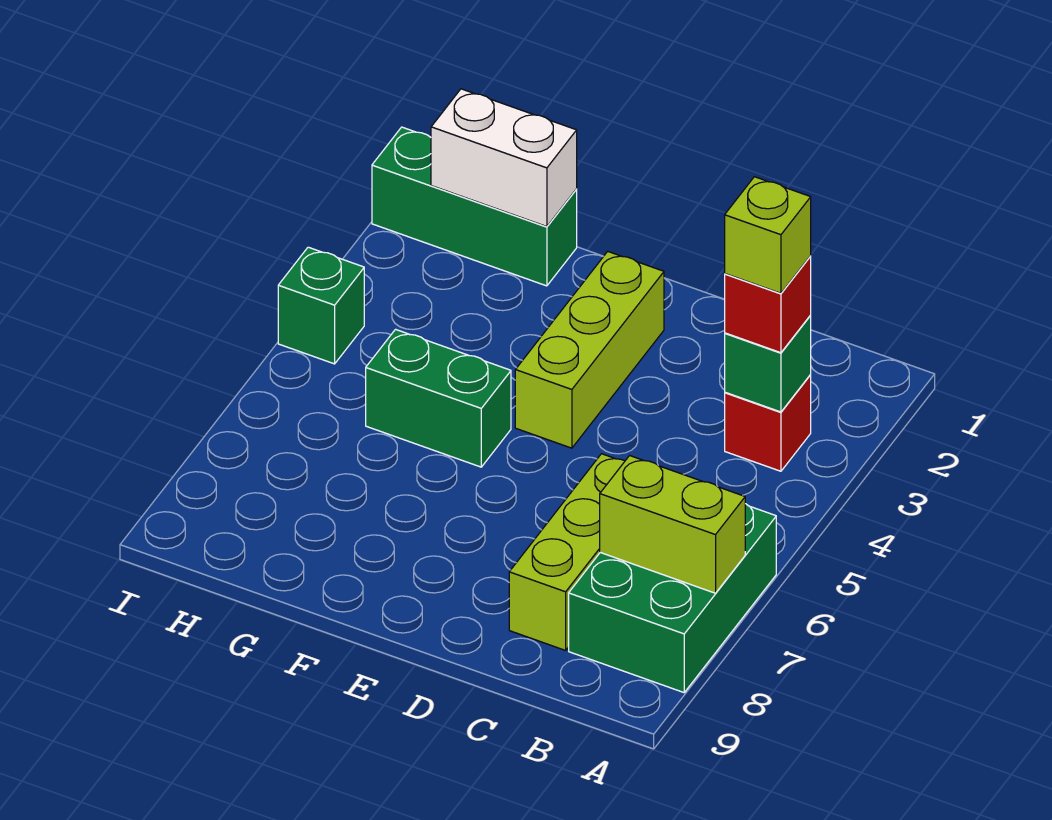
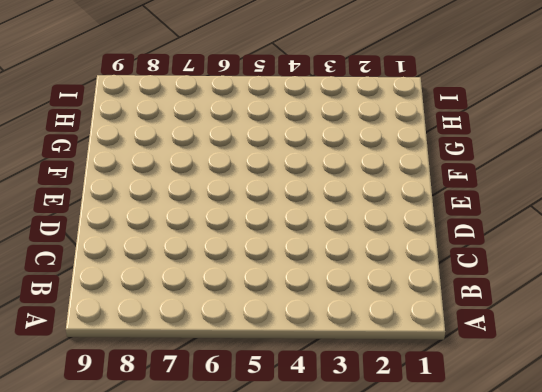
none -> green brick A6:B8 level 1
none -> red brick B3 level 1
none -> lime brick C6:C8 level 1

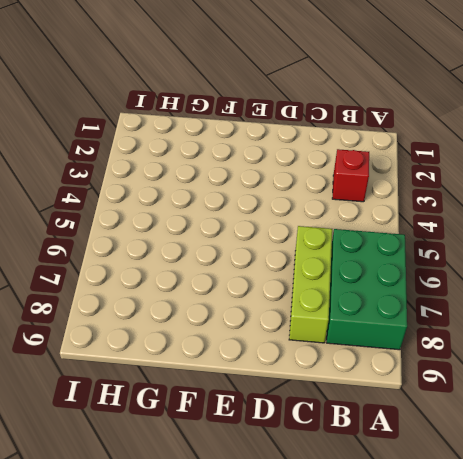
none -> lime brick E2:E4 level 1
none -> green brick F5:G5 level 1
none -> green brick G1:I1 level 1

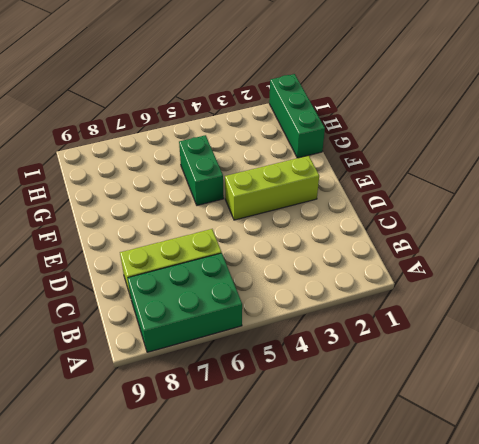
none -> red brick B3 level 1
none -> green brick I4 level 1
none -> lime brick A7:B7 level 2

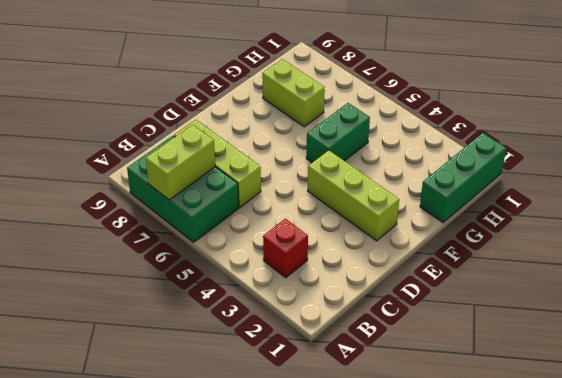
lime brick G7:G8 level 1 -> none
none -> green brick I4 level 1
none -> green brick B3 level 2
none -> white brick G1:H1 level 2

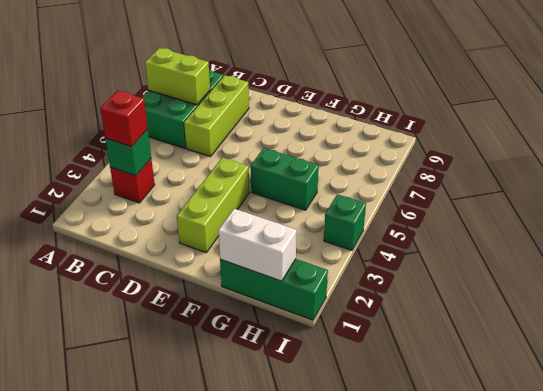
none -> lime brick B3 level 4

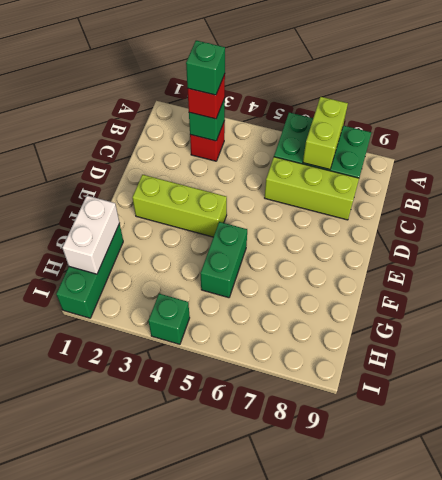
green brick B3 level 4 -> lime brick B3 level 4

